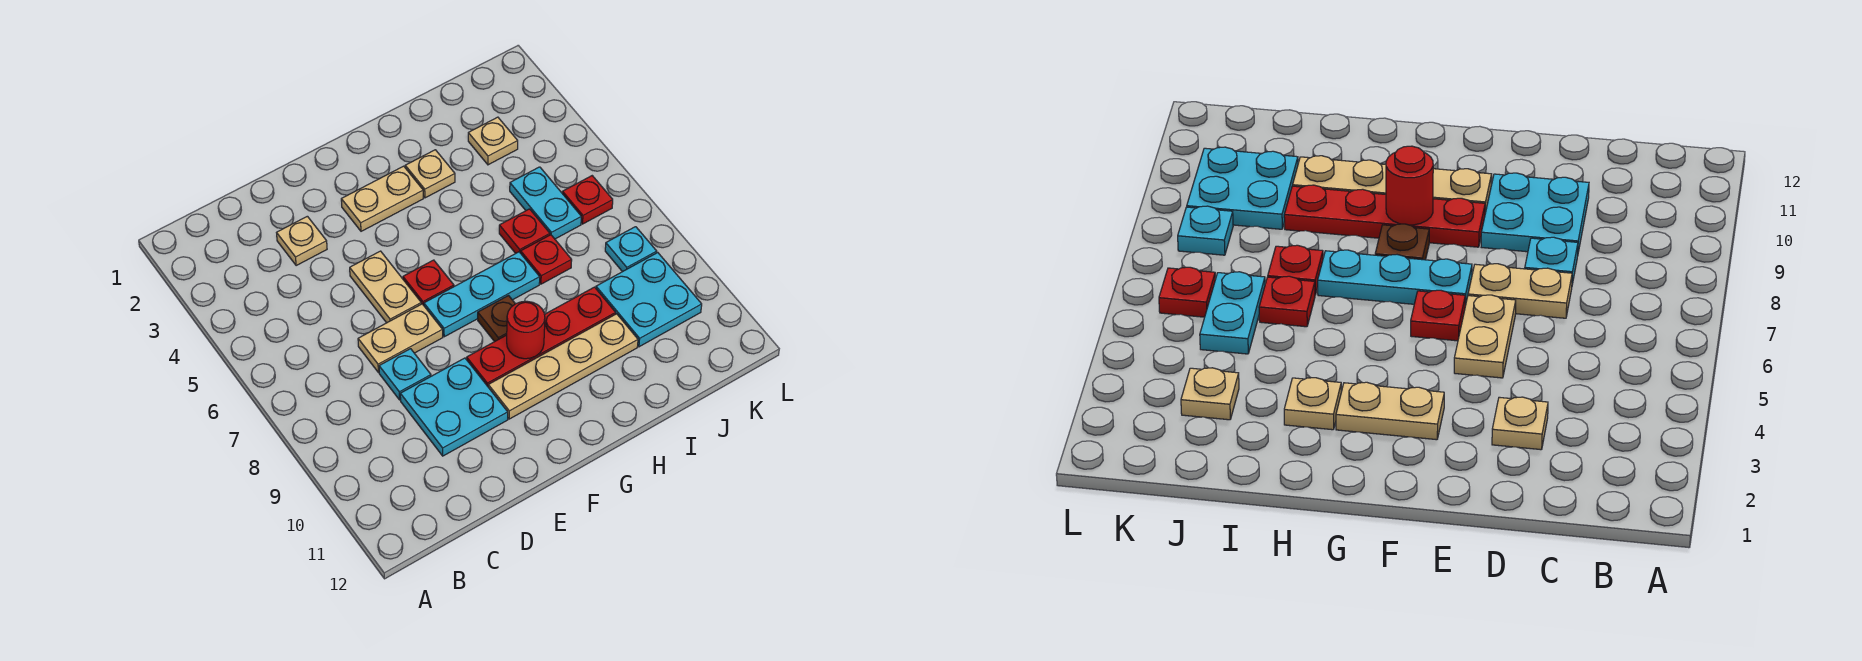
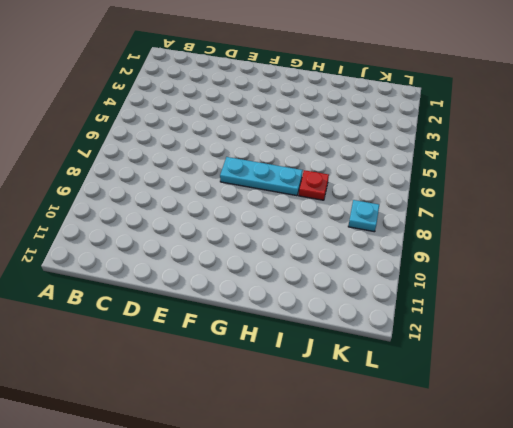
none -> tan plate D3 level 1
none -> tan plate D7:E7 level 1
none -> cyan plate D8 level 1

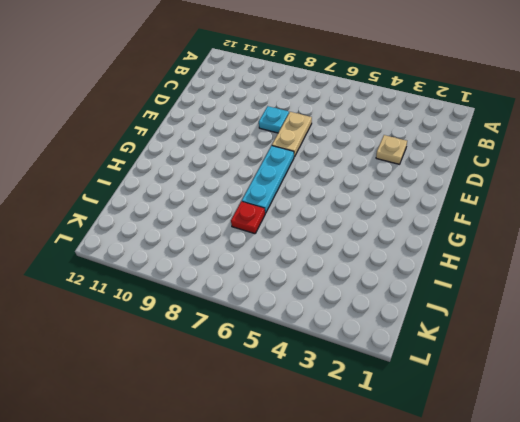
none -> cyan plate D9:E10 level 1
none -> tan plate E5:E6 level 1
none -> tan plate F3:G3 level 1

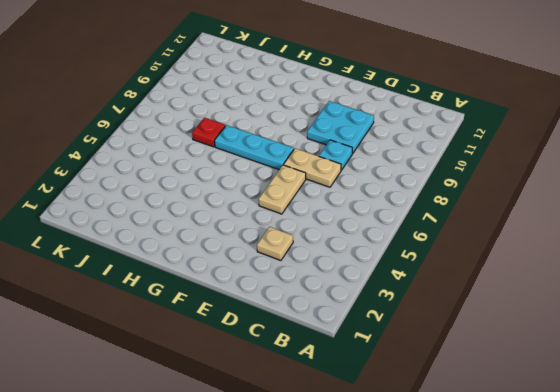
none -> tan plate F3:G3 level 1
none -> red plate F6 level 1
none -> red plate F9:I9 level 1

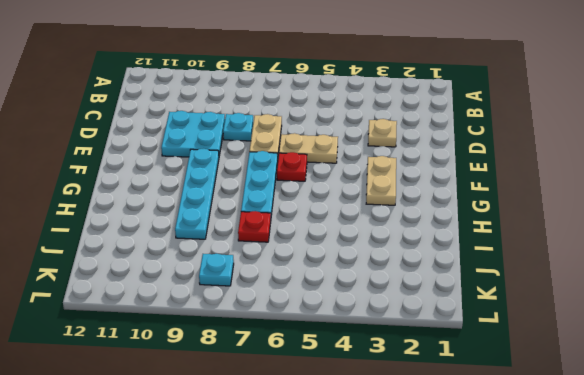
cyan plate F9:I9 level 1 -> red plate F9:I9 level 1
none -> tan plate F10:I10 level 1
none -> brown plate G8 level 1
none -> tan plate H3 level 1

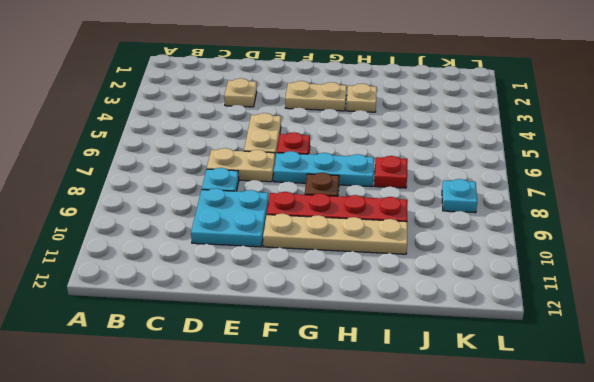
none -> red plate I6 level 1
none -> tan plate J3 level 1
none -> cyan plate J5:J6 level 1

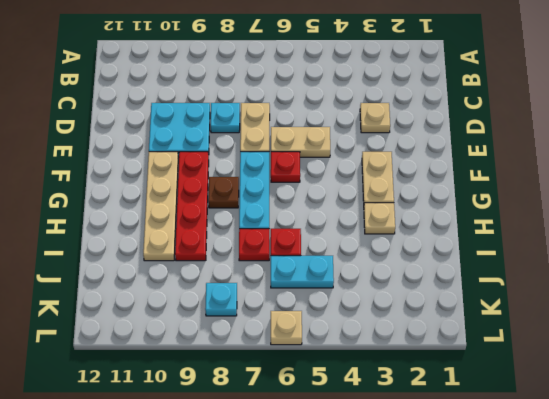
tan plate L6 level 1 -> tan plate J3 level 1
none -> cyan plate J9:K10 level 1
none -> red plate K6 level 1
none -> red round brick G9 level 2

